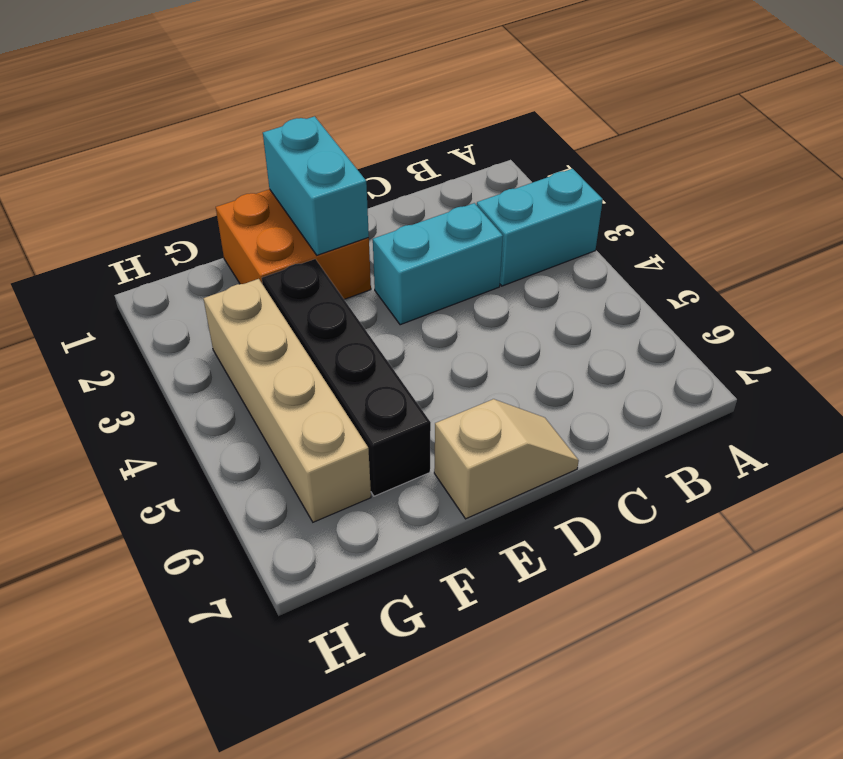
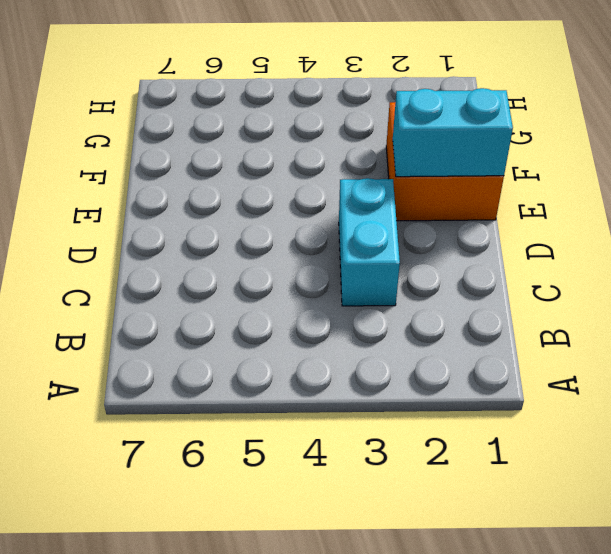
none -> cyan brick A3:B3 level 1
none -> tan slope D7:E7 level 1 top E

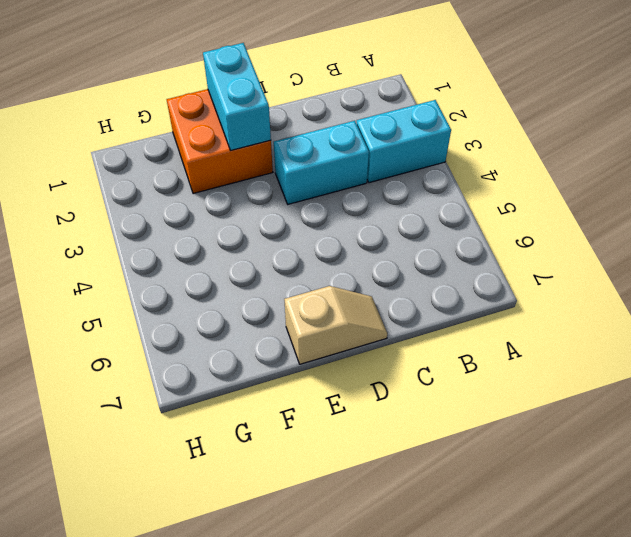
none -> black brick F3:F6 level 1
none -> tan brick G3:G6 level 1

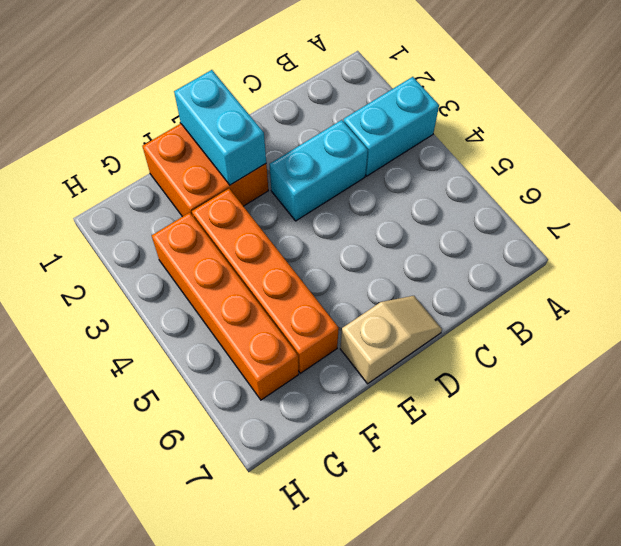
orange brick F3:F6 level 1 -> black brick F3:F6 level 1
orange brick G3:G6 level 1 -> tan brick G3:G6 level 1

